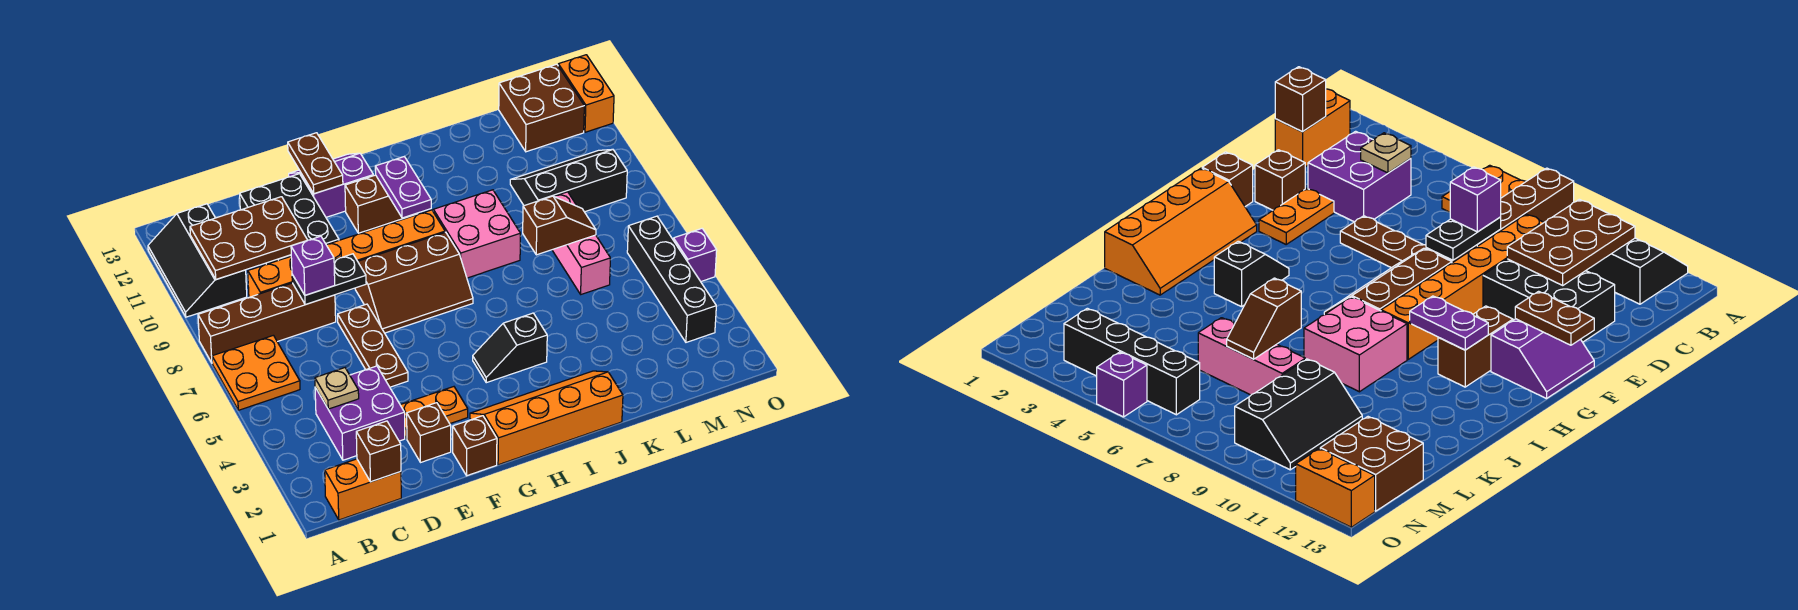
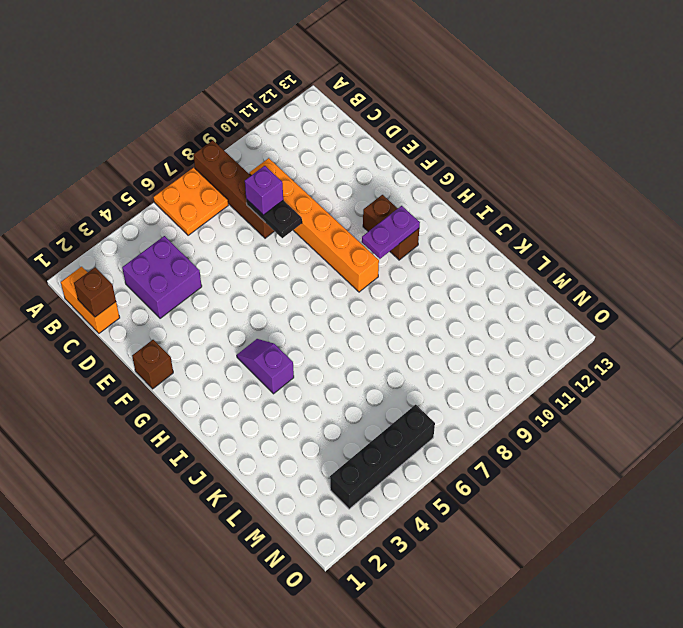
purple slope H4:I4 level 1 top I -> black slope H4:I4 level 1 top I
none -> black slope A10:B12 level 1 top B
none -> black brick D10:E12 level 1
none -> brown brick E2 level 1
none -> orange plate E3:F3 level 1

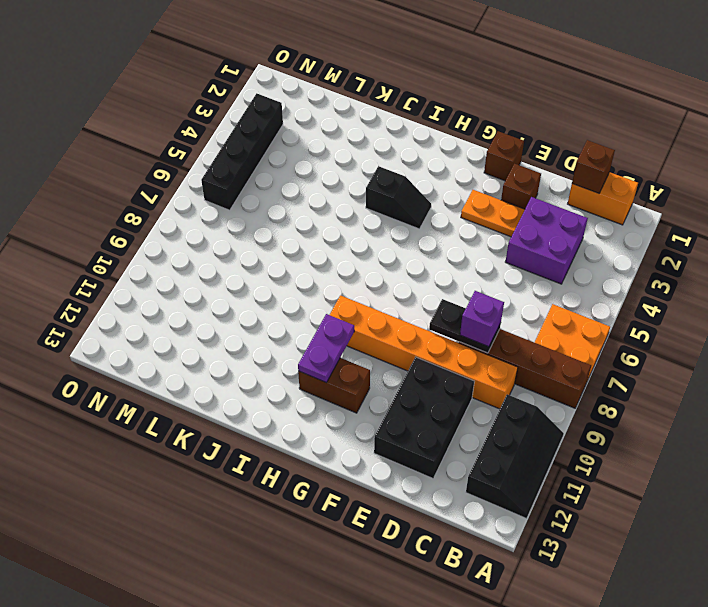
none -> brown plate E5:E7 level 1
none -> brown slope F7:H8 level 1 top 8
none -> purple slope F12:G13 level 1 top 12
none -> orange slope G1:J2 level 1 top 1

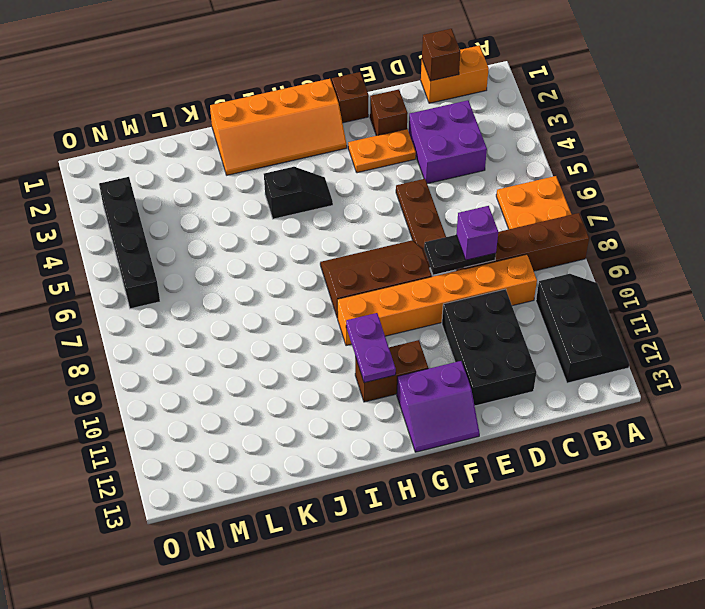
none -> pink brick I8:J9 level 1
none -> pink brick L6:L8 level 1
none -> black slope L9:N10 level 1 top 9
none -> brown brick M12:N13 level 1

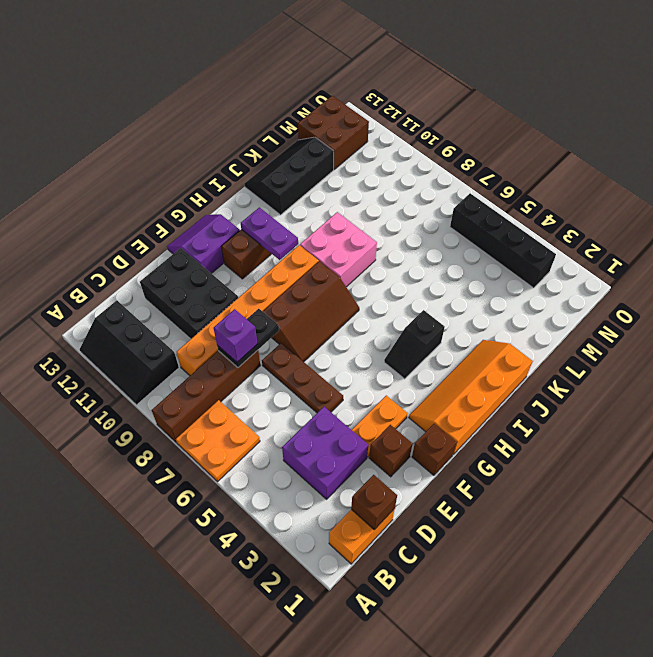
black slope J12:L13 level 1 top 12 -> black slope L9:N10 level 1 top 9
none -> pink brick L6:L8 level 1
none -> purple brick O5 level 1
none -> orange brick O12:O13 level 1
none -> brown plate B10:D11 level 2

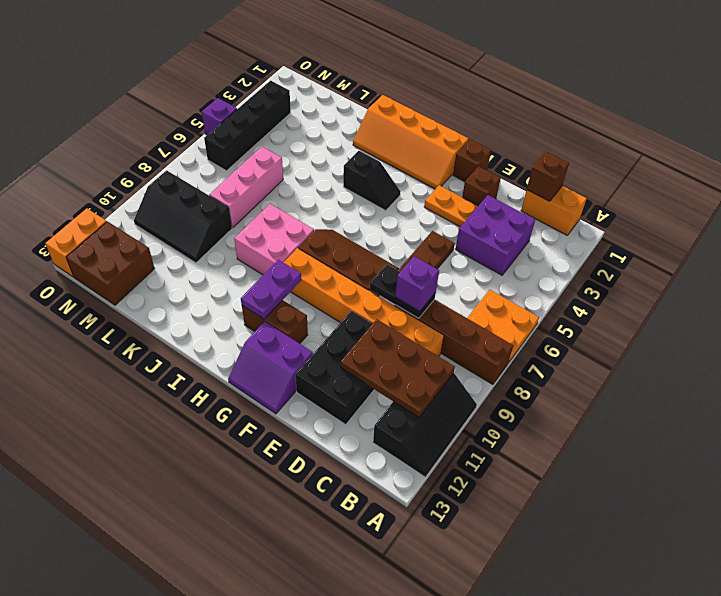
none -> tan plate C4 level 2
none -> brown plate F12:F13 level 2
none -> brown slope K7:L7 level 2 top K

